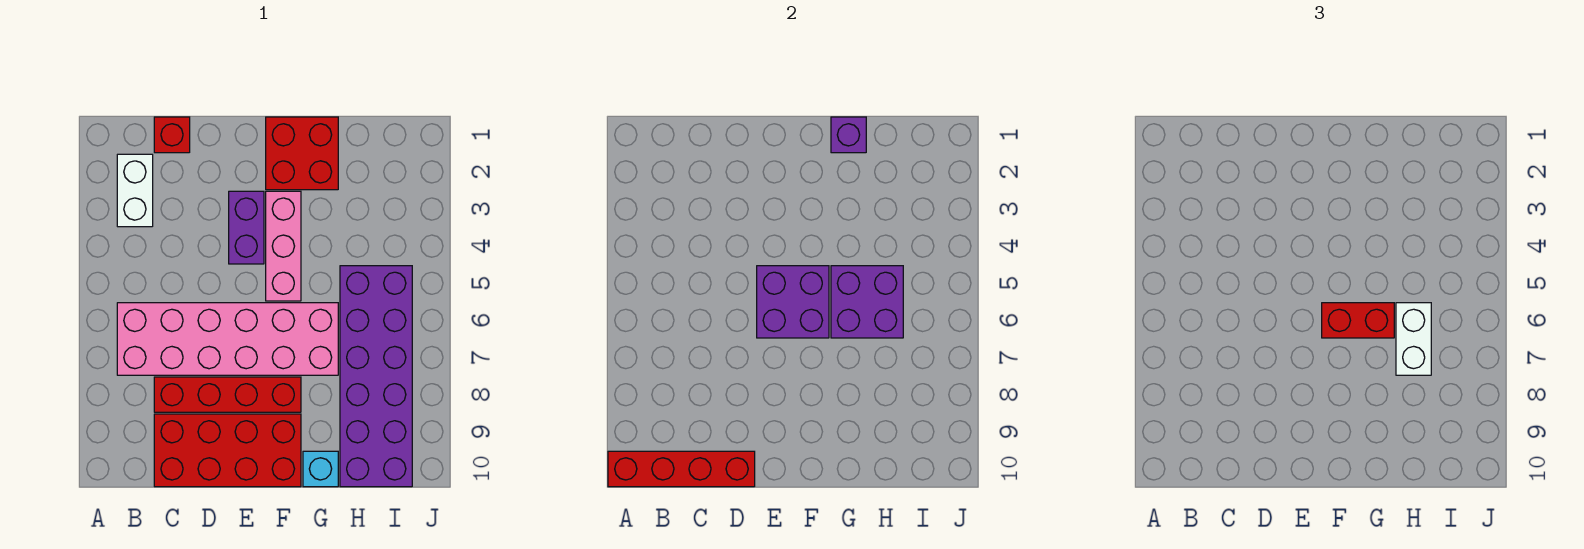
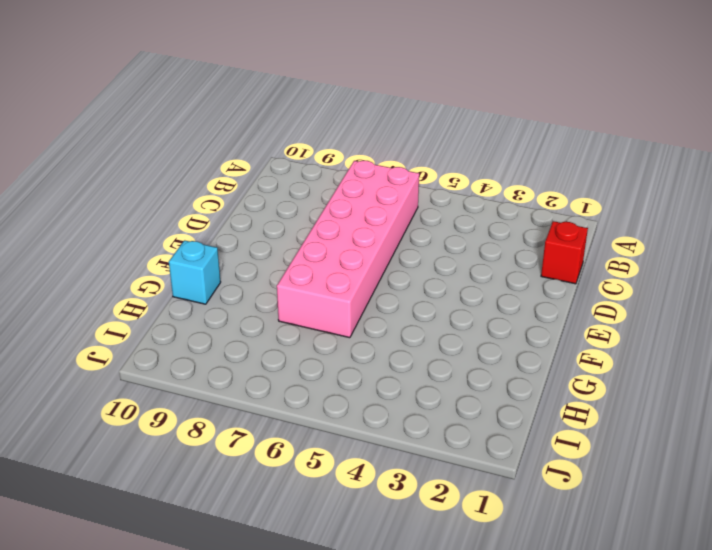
none -> white brick B2:B3 level 1
none -> red brick C8:F8 level 1
none -> red brick C9:F10 level 1

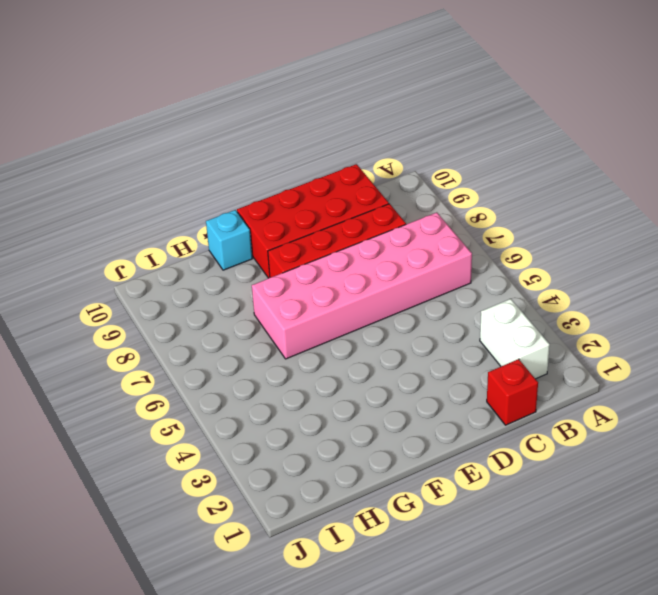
none -> purple brick E3:E4 level 1
none -> red brick F1:G2 level 1
none -> pink brick F3:F5 level 1

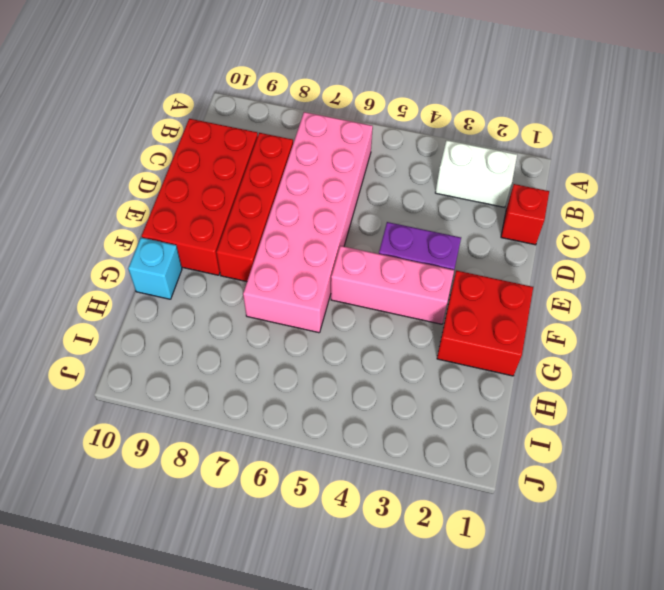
none -> purple brick H5:I10 level 1
none -> red brick A10:D10 level 2
none -> purple brick E5:F6 level 2

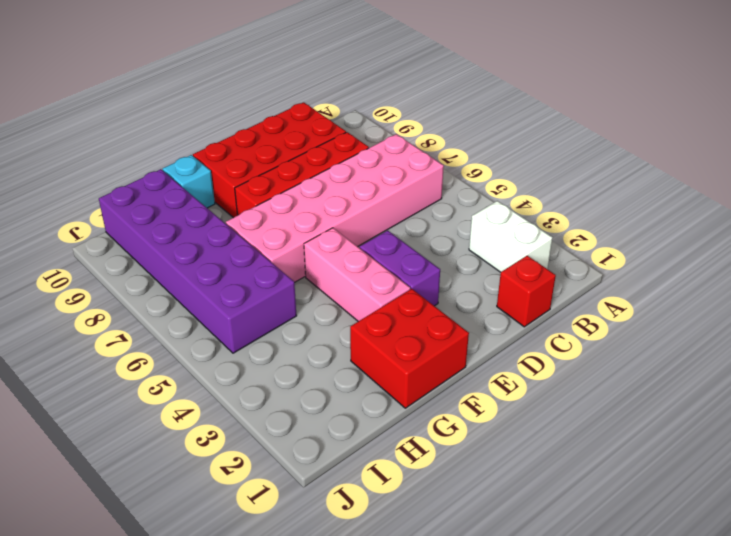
none -> red brick A10:D10 level 2
none -> purple brick E5:F6 level 2
none -> purple brick G1 level 2

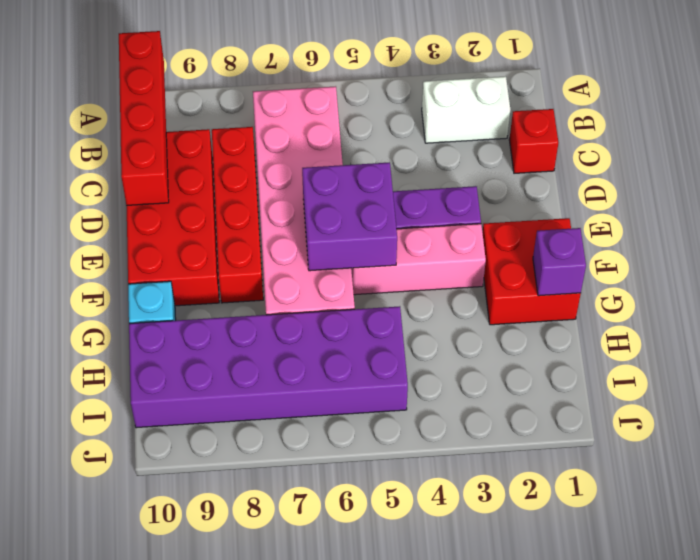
none -> purple brick G5:H6 level 2
none -> red brick F6:G6 level 3
none -> white brick H6:H7 level 3

